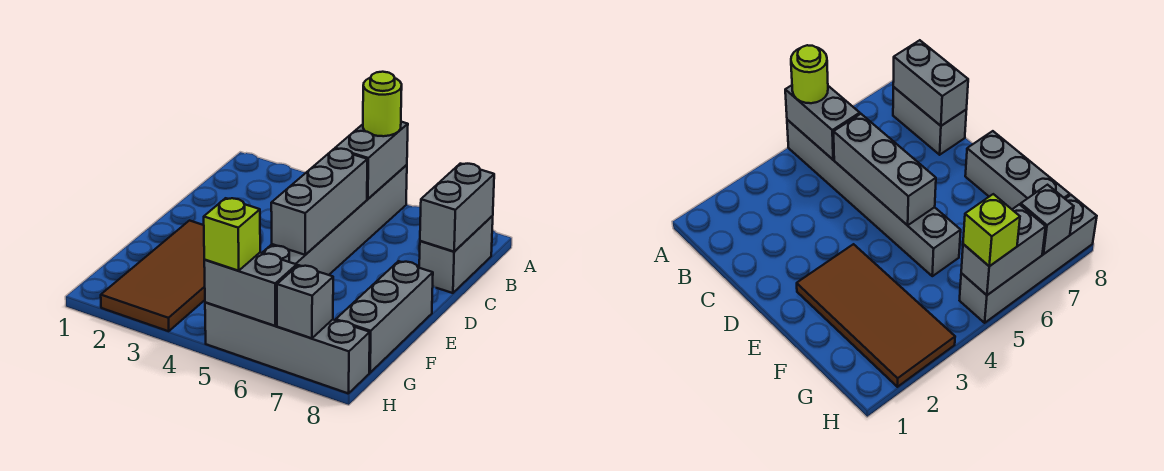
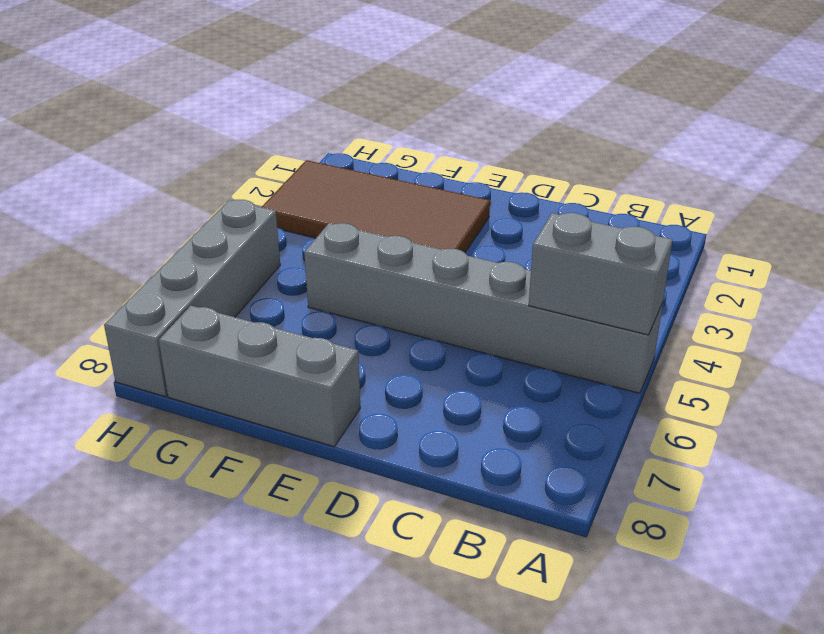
none -> grey brick B8:C8 level 1
none -> grey brick B8:C8 level 2
none -> grey brick C5:E5 level 2

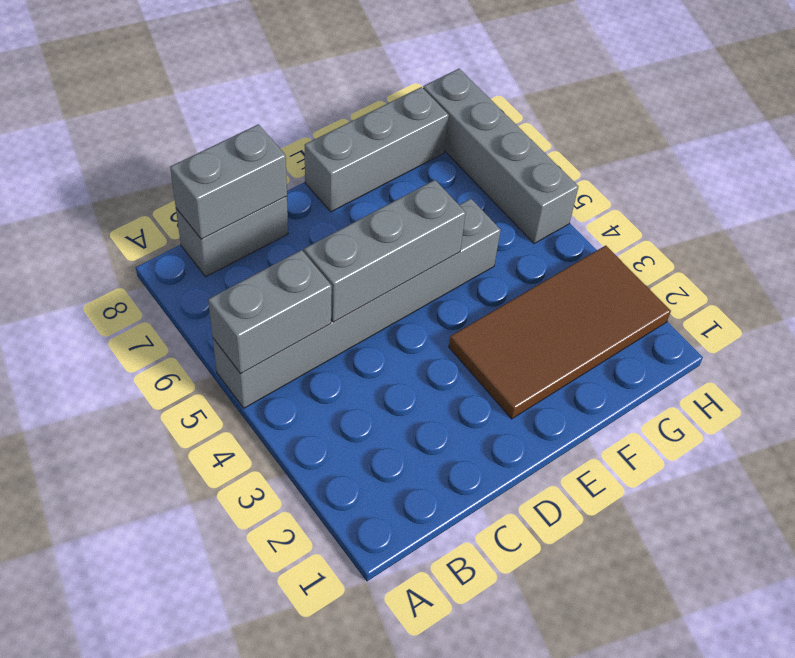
none -> grey brick H5:H6 level 2
none -> grey brick H7 level 2
none -> lime round brick A5 level 3

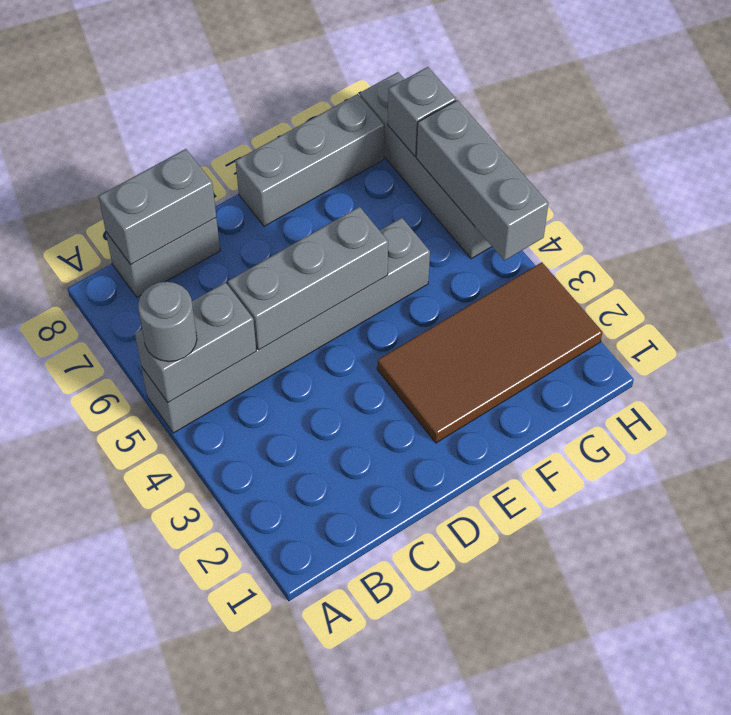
grey round brick A5 level 3 -> lime round brick A5 level 3
grey brick H4:H6 level 2 -> grey brick H5:H6 level 2
none -> lime brick H5 level 3

